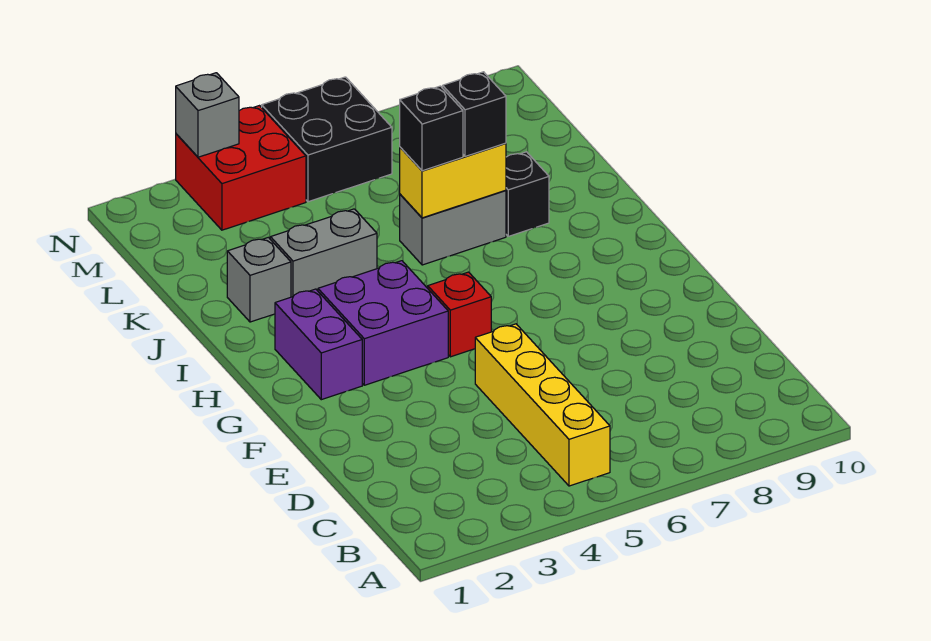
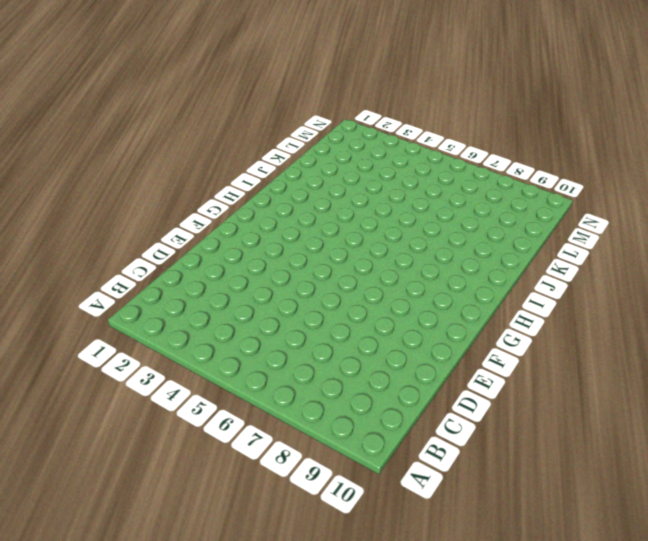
none -> yellow brick B5:E5 level 1
none -> purple brick G2:H2 level 1
none -> purple brick G3:H4 level 1

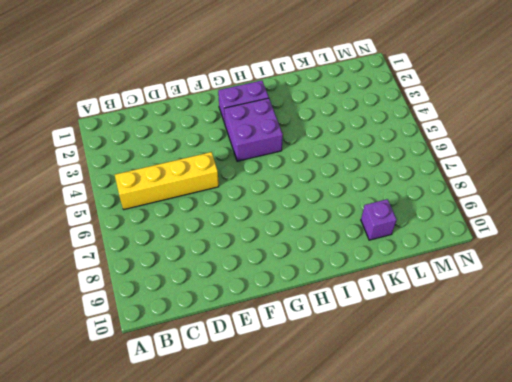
purple brick K9 level 1 -> none
none -> red brick G5 level 1
none -> grey brick J2 level 1
none -> grey brick J3:J4 level 1

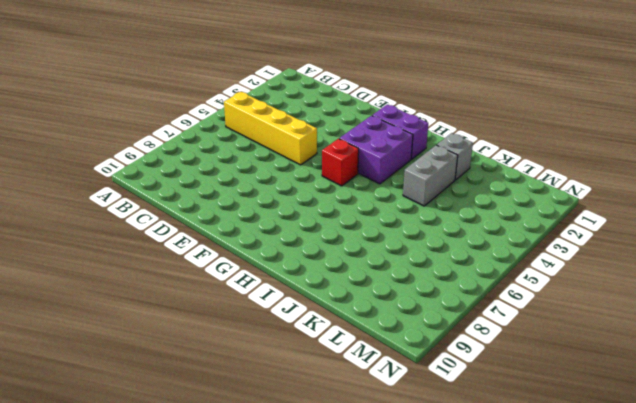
none -> grey brick J6:J7 level 1
none -> black brick J8 level 1
none -> red brick M3:N4 level 1

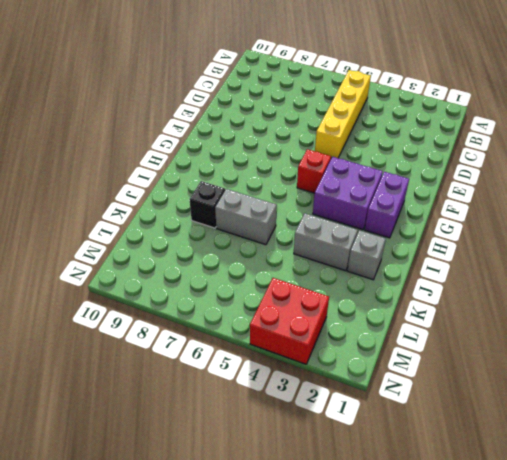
none -> black brick M5:N6 level 1
none -> yellow brick J6:J7 level 2
none -> grey brick N3 level 2

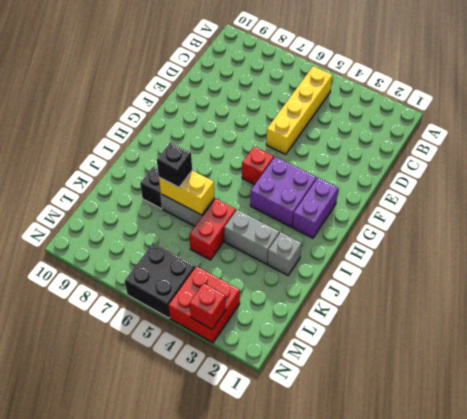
red brick J5:K5 level 1 -> none
red brick N3 level 2 -> grey brick N3 level 2
none -> black brick J6 level 3

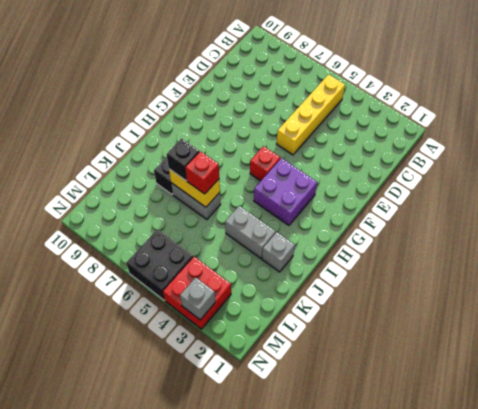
red brick J6 level 3 -> black brick J6 level 3
none -> purple brick G2:H2 level 1

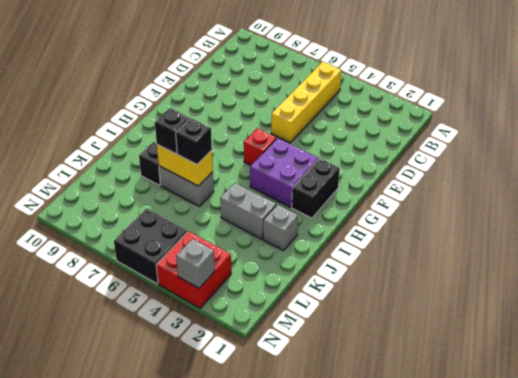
black brick G2:H2 level 1 -> purple brick G2:H2 level 1

